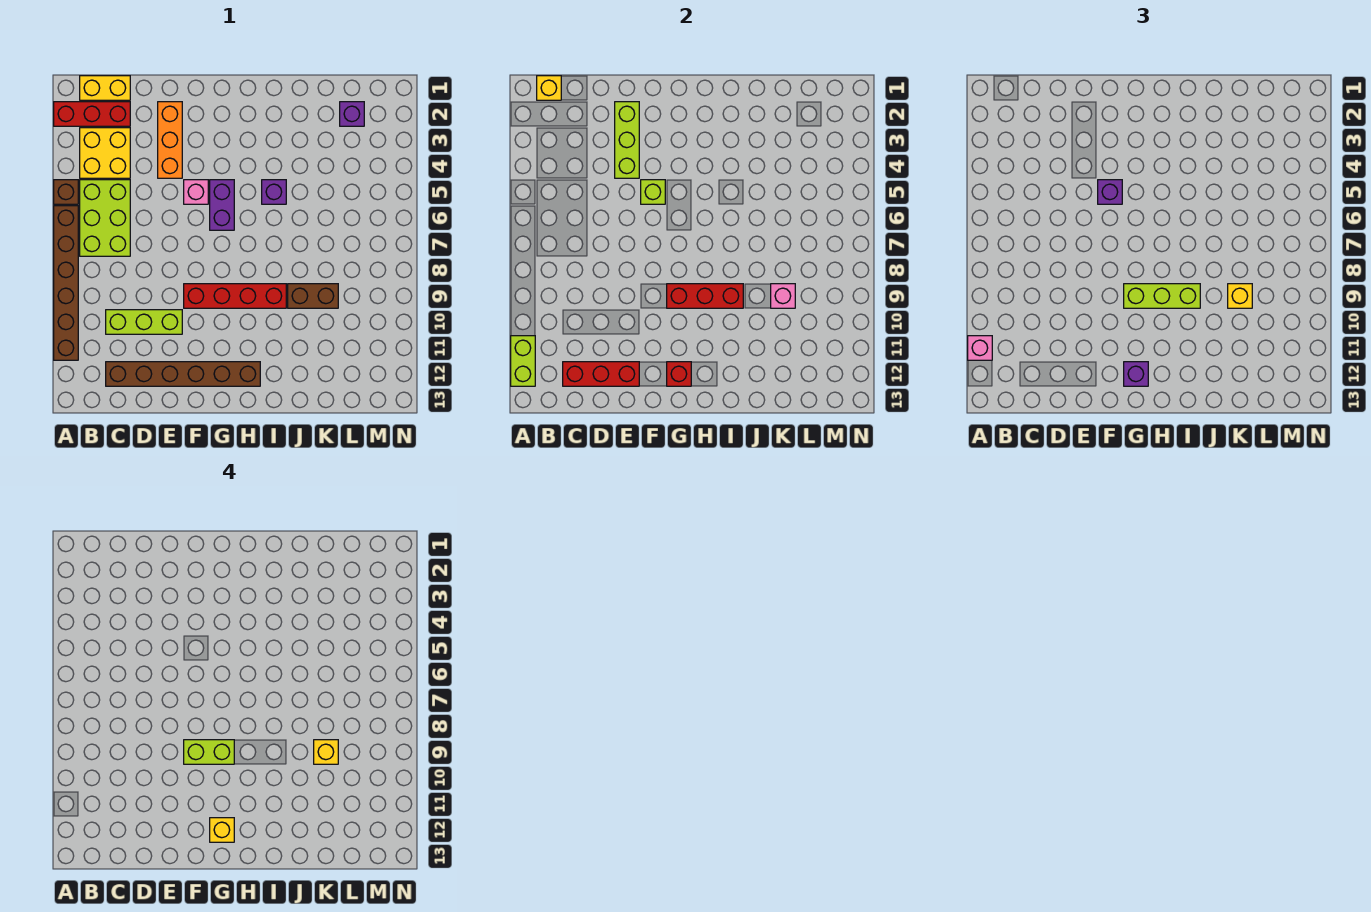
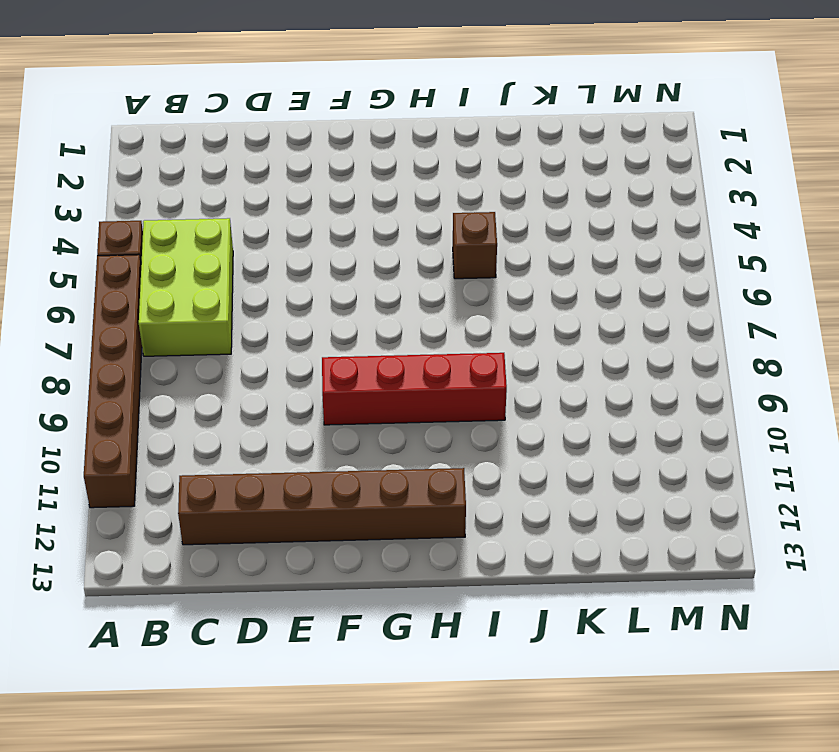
brown brick I5 level 1 -> purple brick I5 level 1
none -> red brick A2:C2 level 1
none -> yellow brick B1:C1 level 1
none -> yellow brick B3:C4 level 1
none -> lime brick C10:E10 level 1

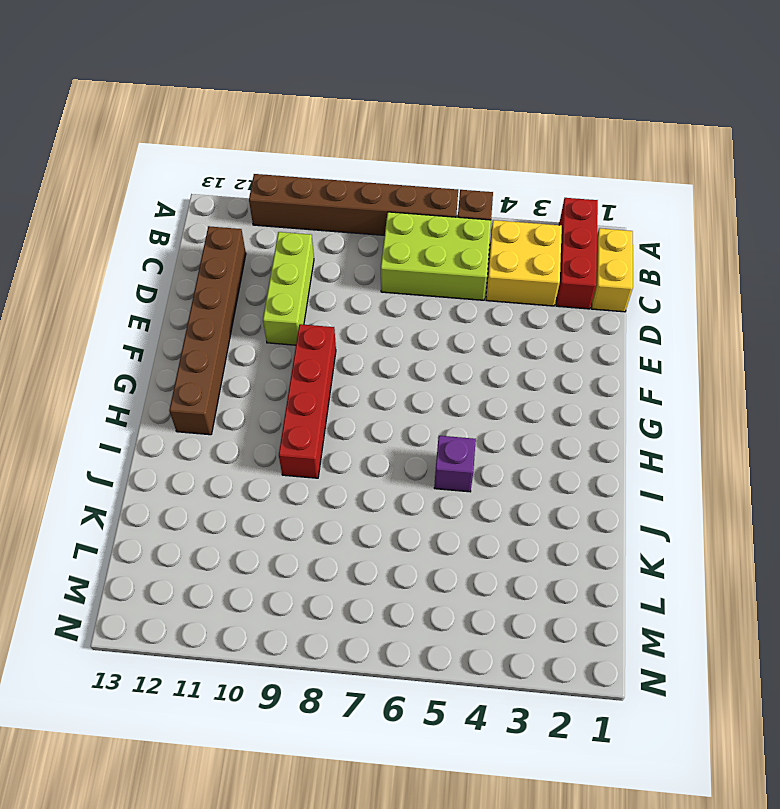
none -> orange brick E2:E4 level 1
none -> pink brick F5 level 1
none -> purple brick G5:G6 level 1
none -> brown brick J9:K9 level 1

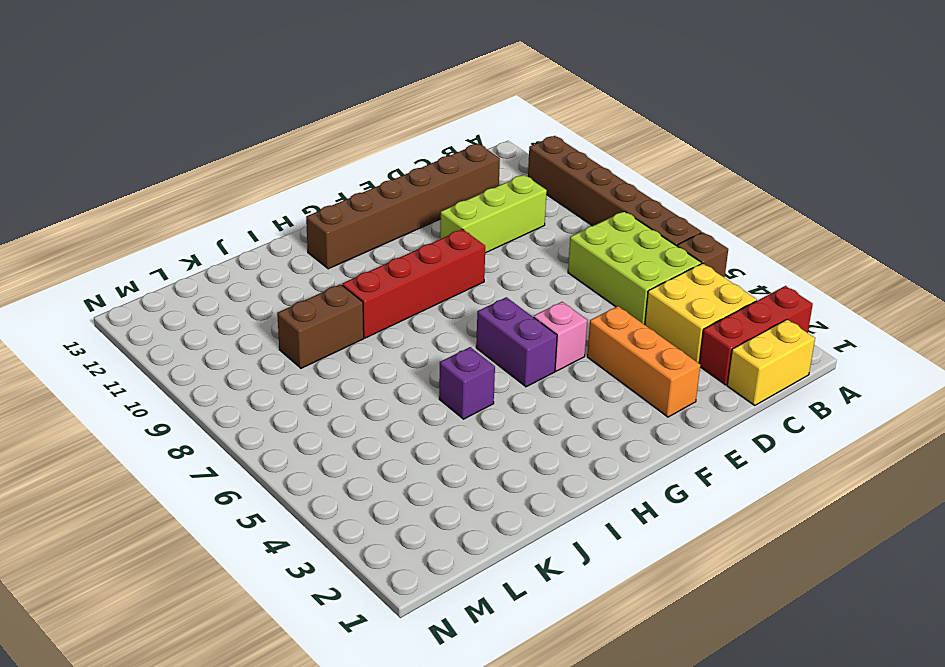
none -> purple brick L2 level 1
none -> lime brick A11:A12 level 2
none -> yellow brick B1 level 2
none -> red brick C12:E12 level 2

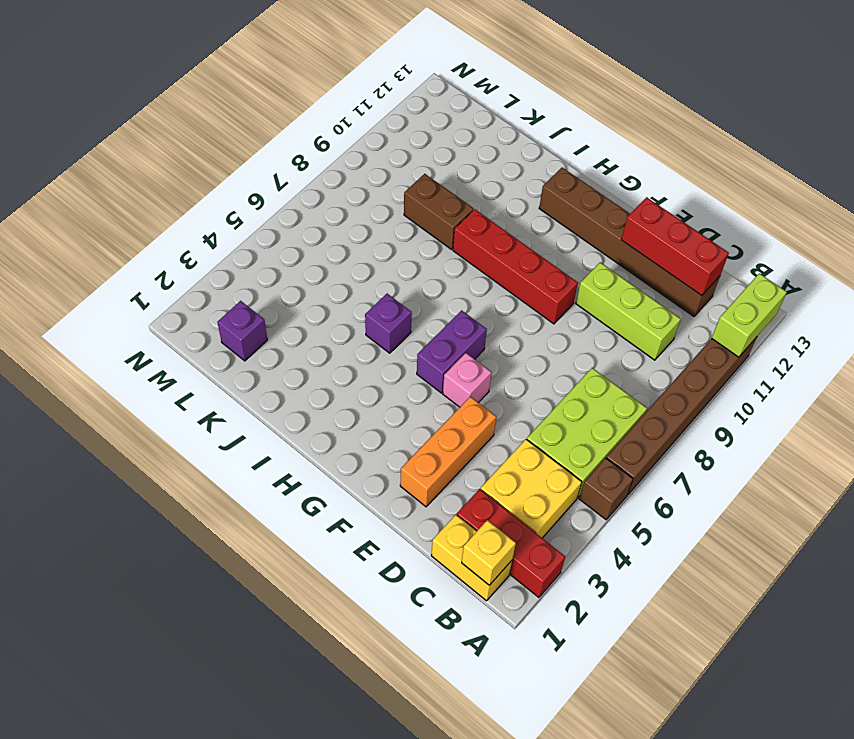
none -> lime brick E2:E4 level 2
none -> lime brick F5 level 2
none -> red brick G9:I9 level 2
none -> red brick G12 level 2

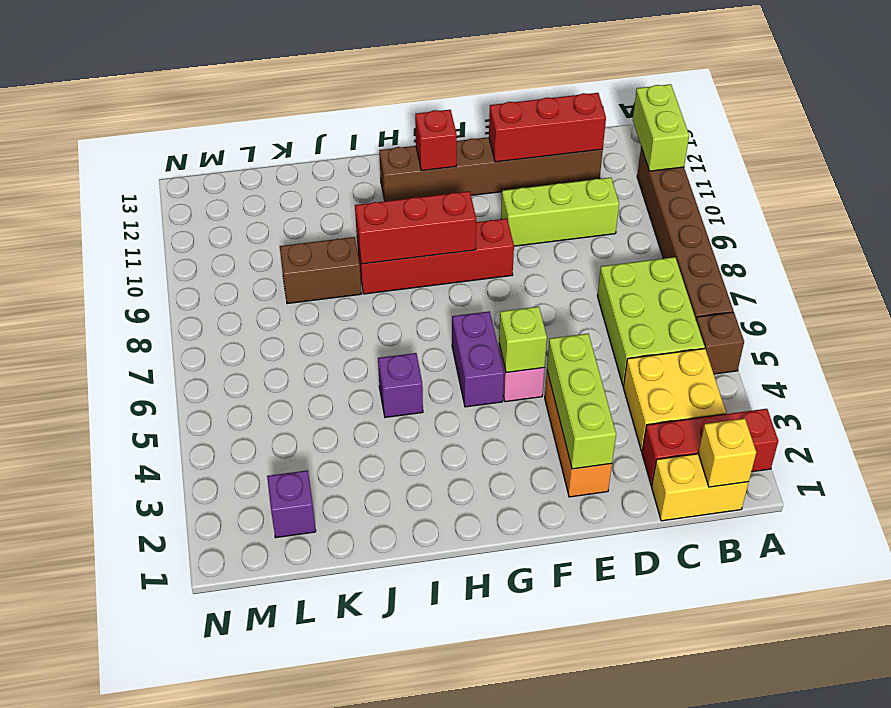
none -> pink brick K9 level 2
none -> pink brick A11 level 3
none -> purple brick F5 level 3
none -> lime brick G9:I9 level 3

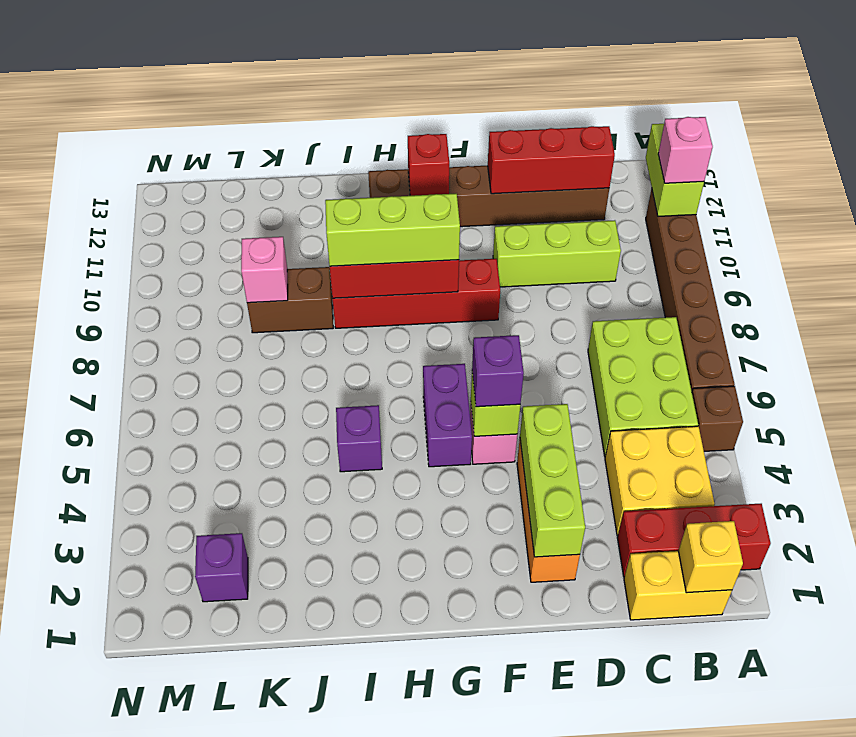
none -> purple brick G12 level 3
none -> yellow brick K9 level 3
none -> lime brick F9:G9 level 4
none -> yellow brick G12 level 4

